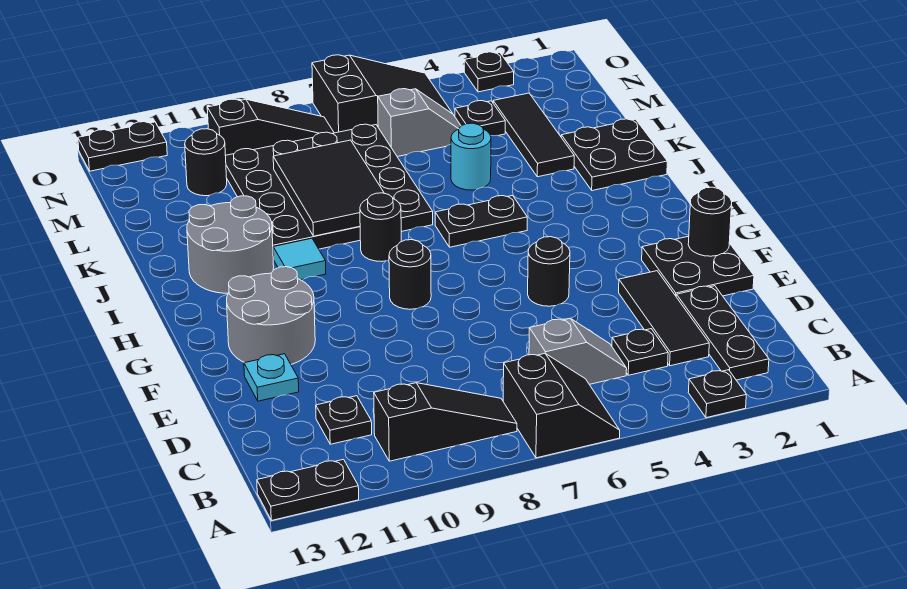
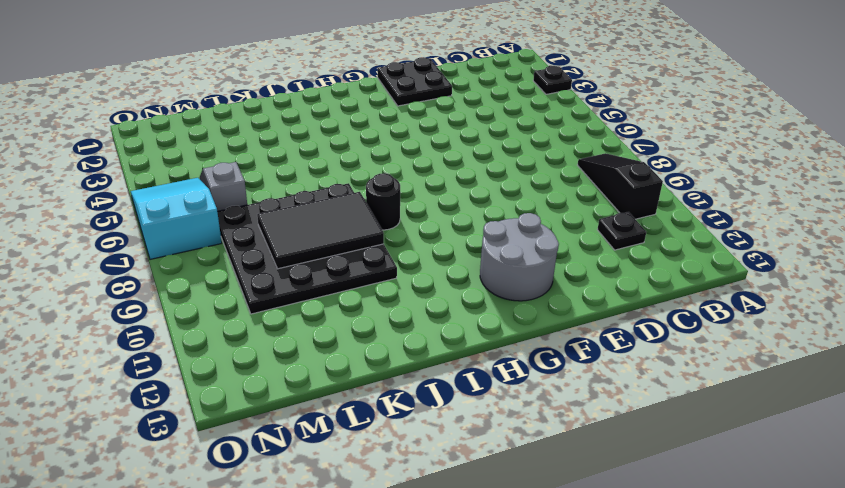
cyan slope N5:O7 level 1 top 7 -> black slope N5:O7 level 1 top 7
none -> black slope A6:B7 level 1 top 7
none -> black plate A12:A13 level 1
none -> black plate B2:D2 level 1
none -> black tile C3:E3 level 1

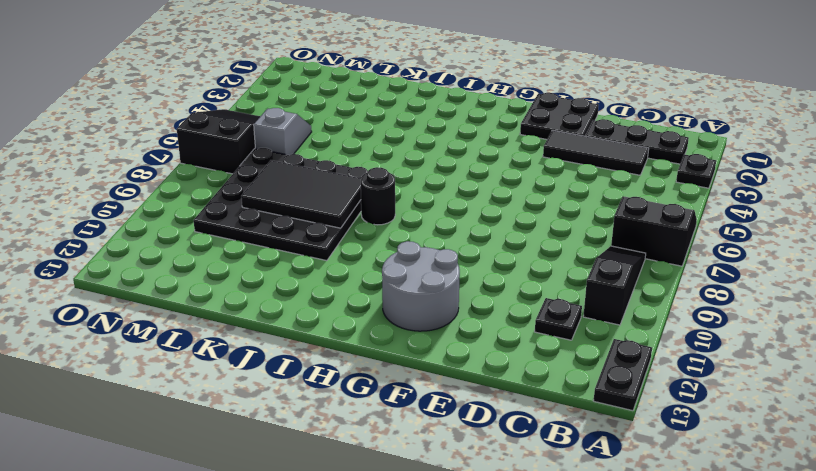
none -> black plate C4 level 1
none -> grey slope C5:C6 level 1 top 6
none -> cyan plate E12 level 1
none -> black round brick F5 level 1

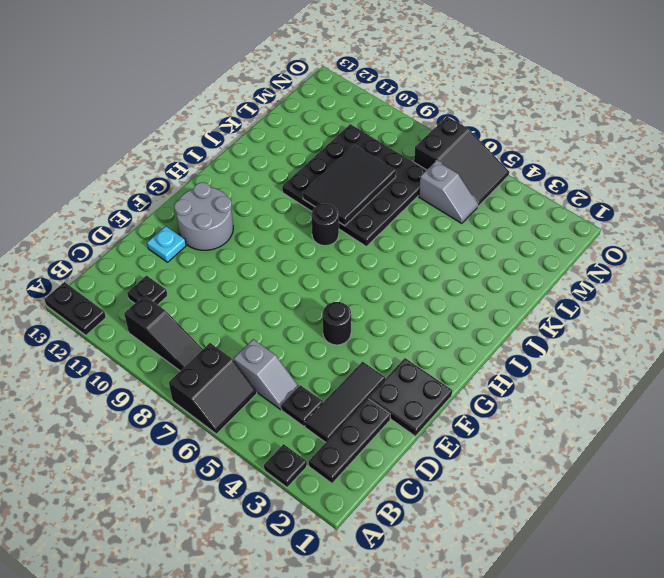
none -> black round brick G8 level 1
none -> black plate I5:I6 level 1
none -> cyan tile I10 level 1
none -> grey round brick I11:J12 level 1

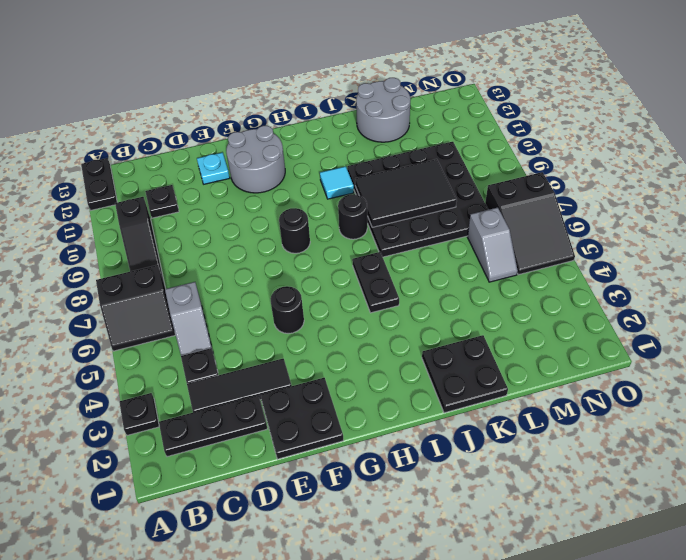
grey round brick K12:L13 level 1 -> grey round brick I11:J12 level 1
none -> black tile K3:M3 level 1
none -> cyan round brick K5 level 1
none -> black plate M4 level 1
none -> black round brick M11 level 1

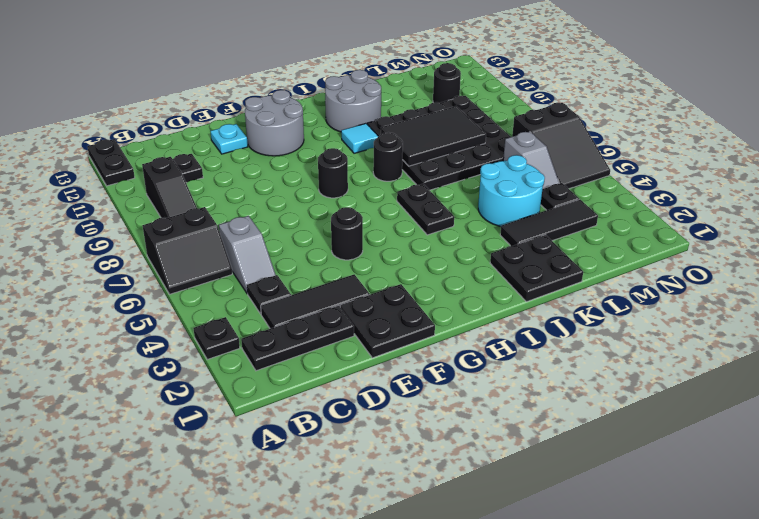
cyan round brick K4:L5 level 1 -> cyan round brick K5 level 1
none -> black slope N8:N10 level 1 top 10
none -> black plate O3 level 1
none -> black plate O12:O13 level 1
none -> black round brick F1 level 2

